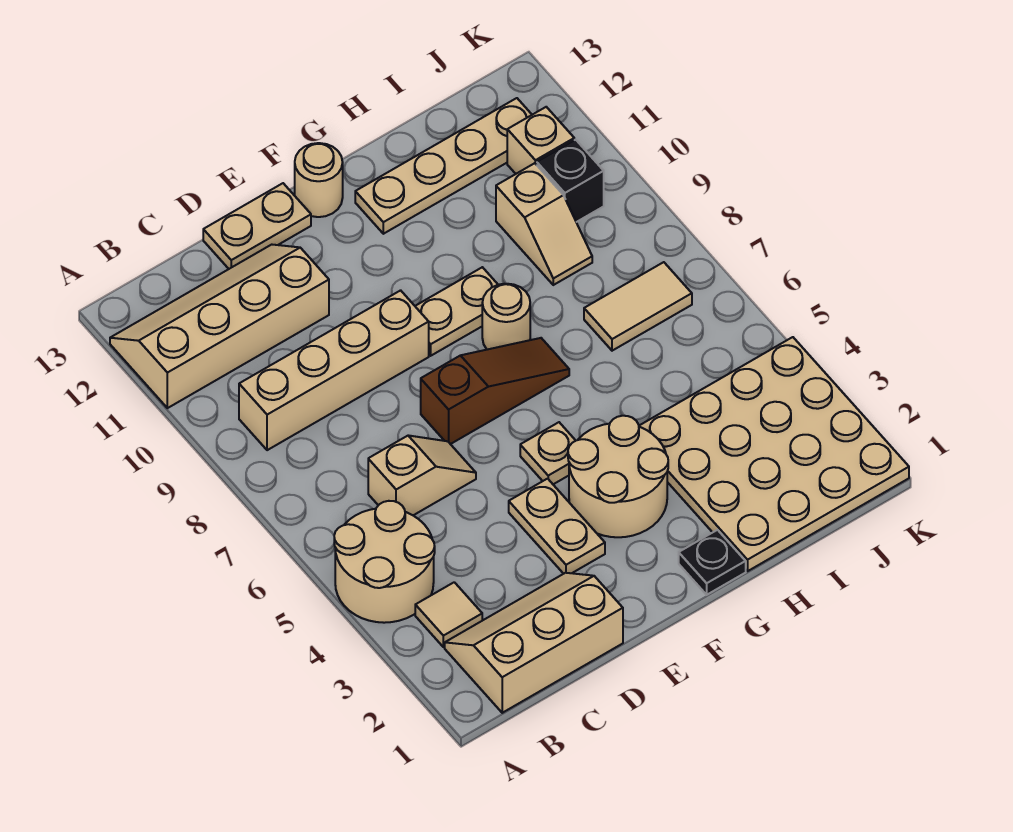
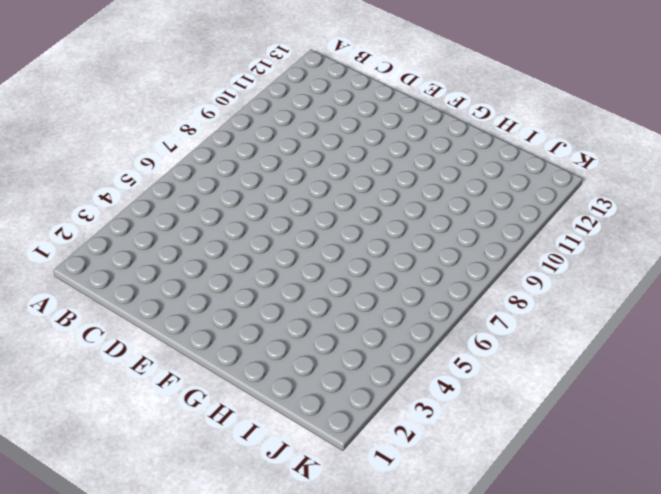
none -> tan round brick A4:B5 level 1
none -> tan slope A11:D12 level 1 top 11
none -> tan slope B1:D2 level 1 top 1

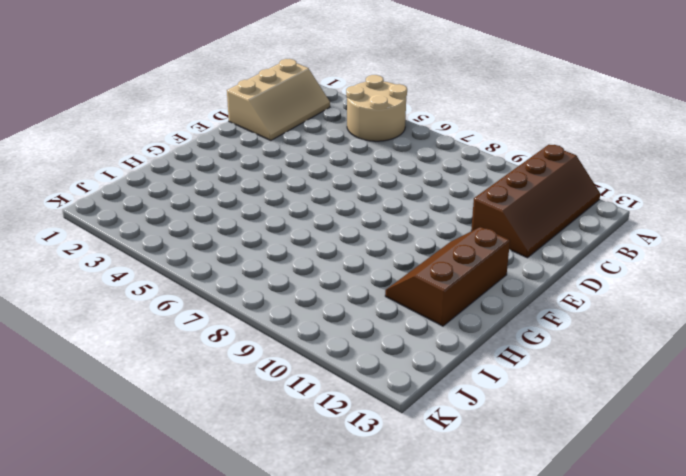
brown slope A11:D12 level 1 top 11 -> tan slope A11:D12 level 1 top 11
brown slope F11:H12 level 1 top 12 -> tan plate G12:J12 level 1
none -> tan tile B3 level 1
none -> tan brick B9:E9 level 1
none -> tan slope C6:D6 level 1 top C

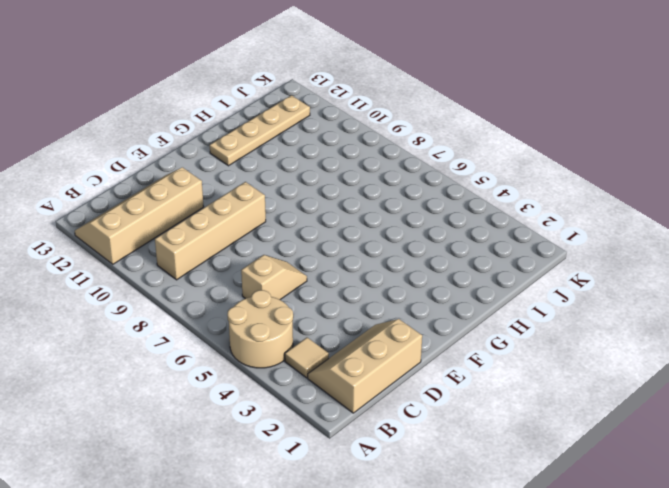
none -> tan plate D13:E13 level 1
none -> tan plate E3:E4 level 1
none -> brown slope E7:G7 level 1 top E

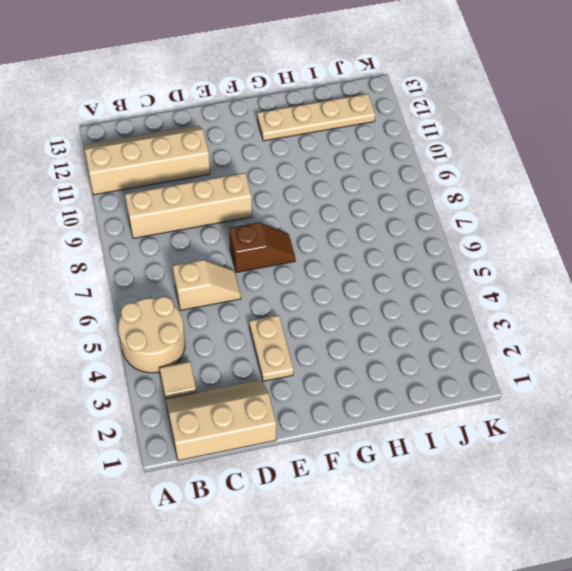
brown slope E7:F7 level 1 top E -> brown slope E7:G7 level 1 top E
none -> tan plate D13:E13 level 1
none -> tan round brick F3:G4 level 1
none -> tan plate F5 level 1

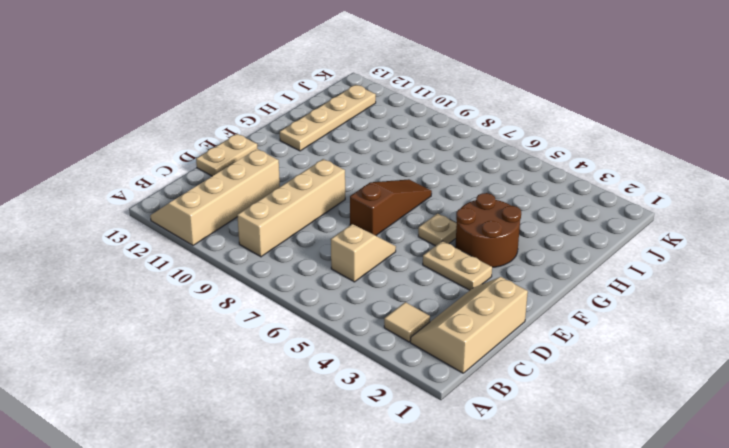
brown round brick F3:G4 level 1 -> tan round brick F3:G4 level 1
none -> tan round brick A4:B5 level 1
none -> tan plate F9:G9 level 1
none -> tan round brick F13 level 1

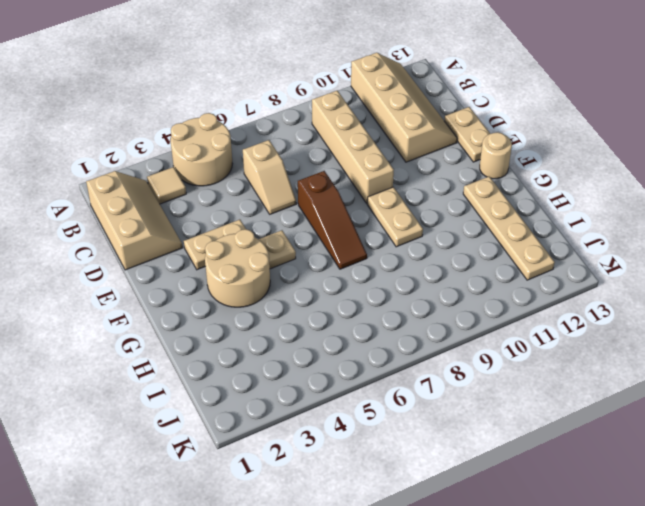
none -> black plate G1 level 1
none -> tan round brick G8 level 1
none -> tan plate H1:K4 level 1

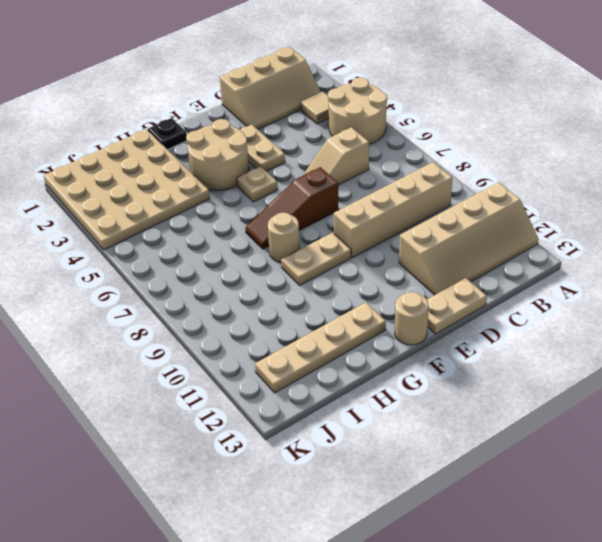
none -> tan tile I7:J7 level 1
none -> tan slope I9:I10 level 1 top 10
none -> black brick J10 level 1

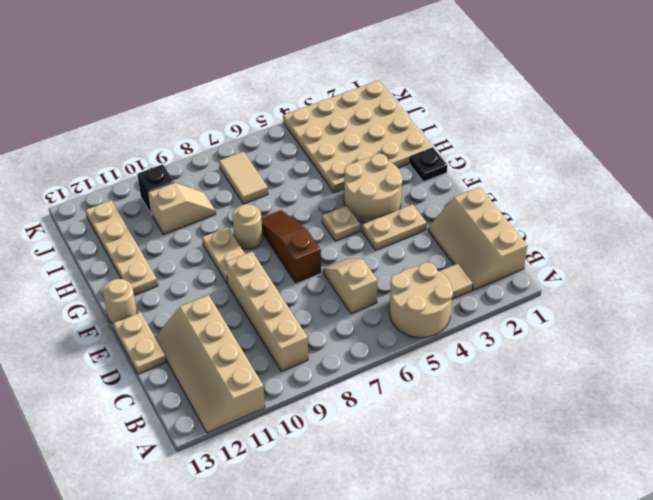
none -> tan brick J11 level 1

